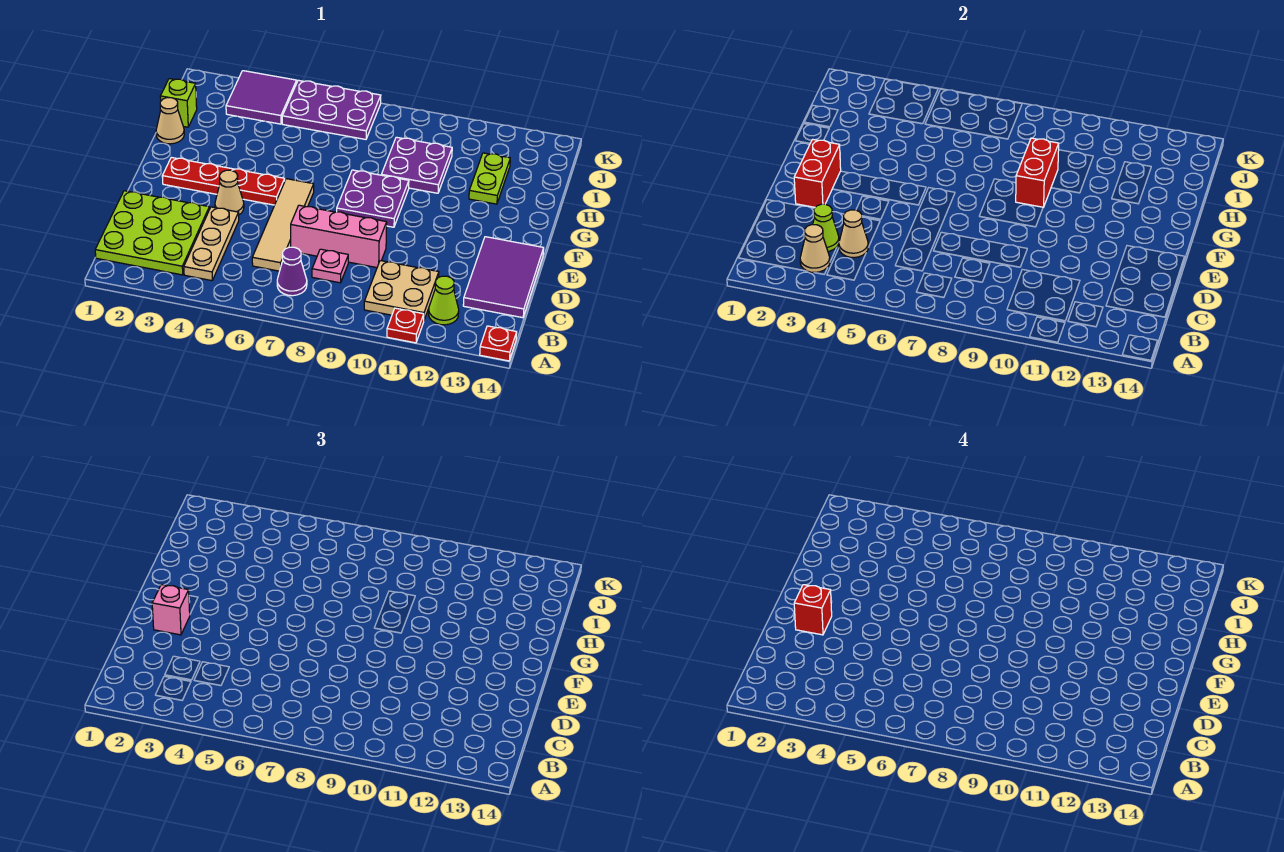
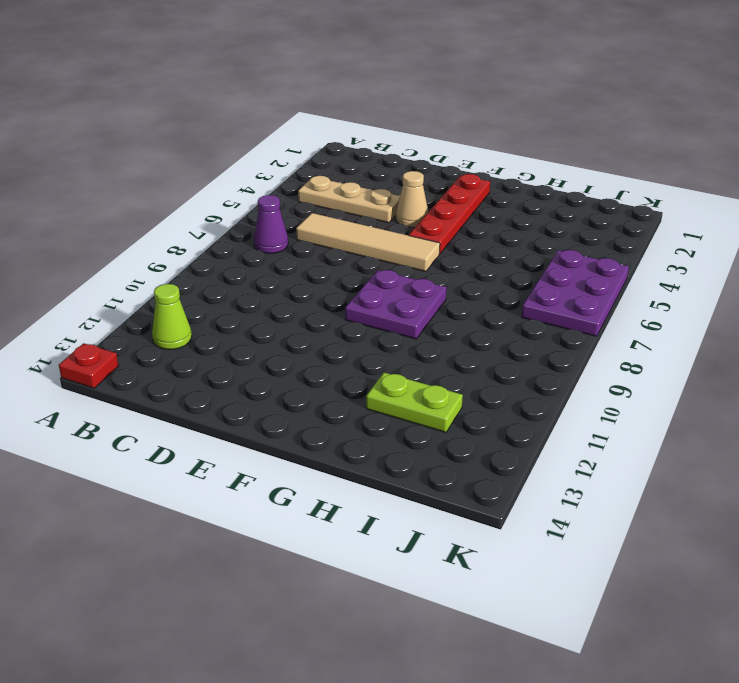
none -> red plate A11 level 1
none -> lime plate B1:D3 level 1
none -> tan plate B10:C11 level 1

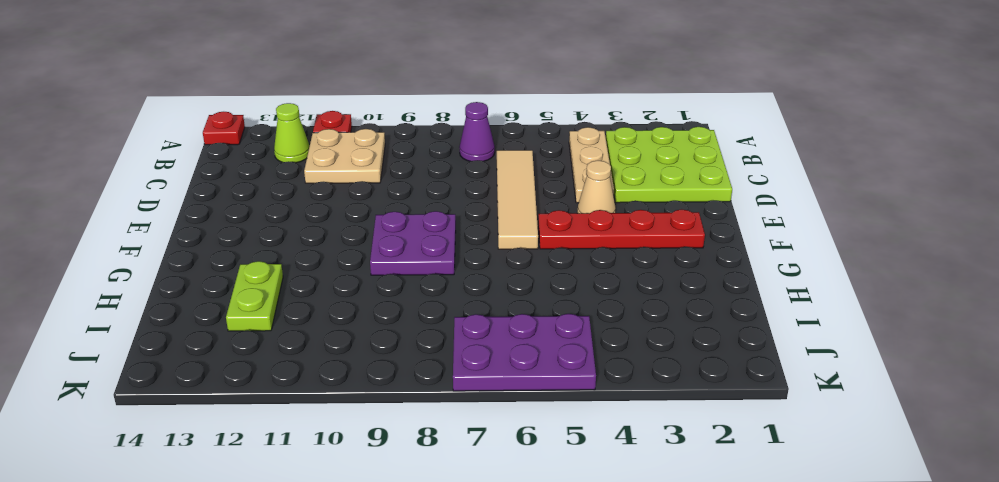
none -> pink plate C8 level 1
none -> purple tile C13:E14 level 1
none -> pink brick D7:D9 level 1

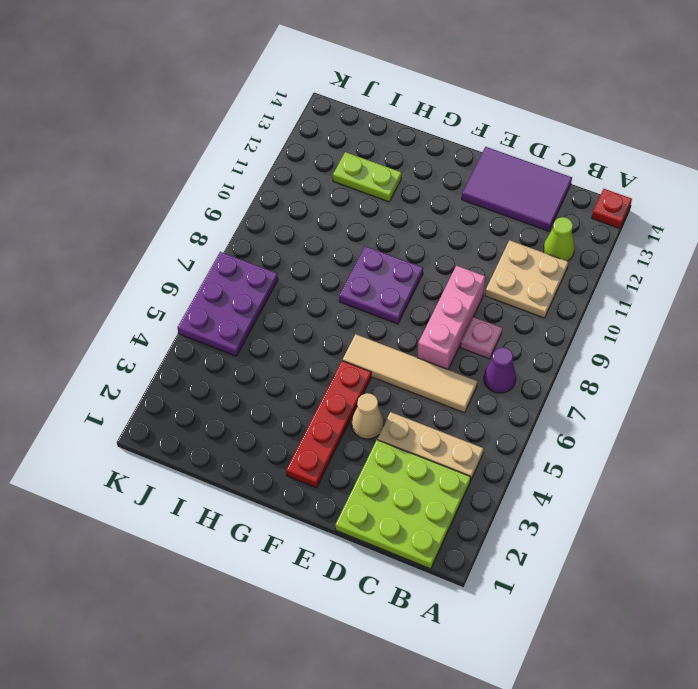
none -> red plate A11 level 1
none -> tan cone H1 level 1
none -> purple plate H9:I10 level 1

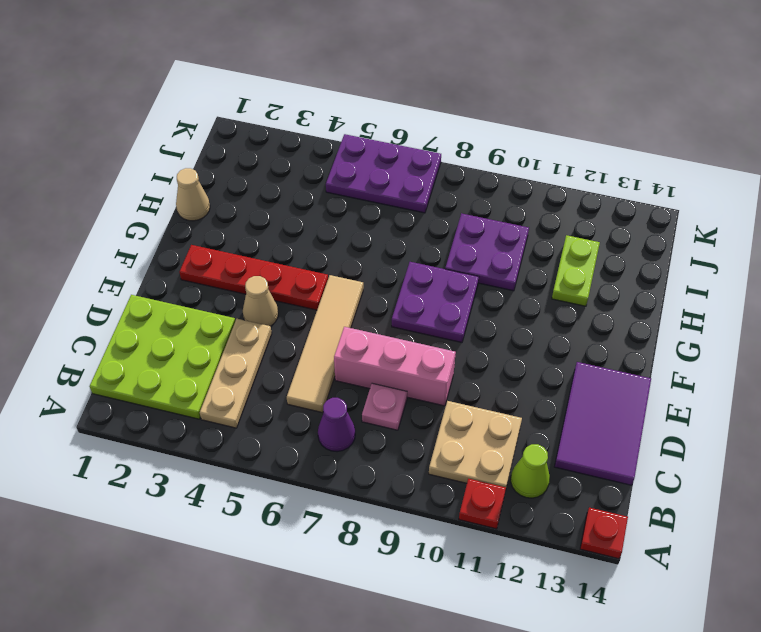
none -> lime brick I1 level 1
none -> purple tile J3:K4 level 1
none -> tan cone B3 level 2

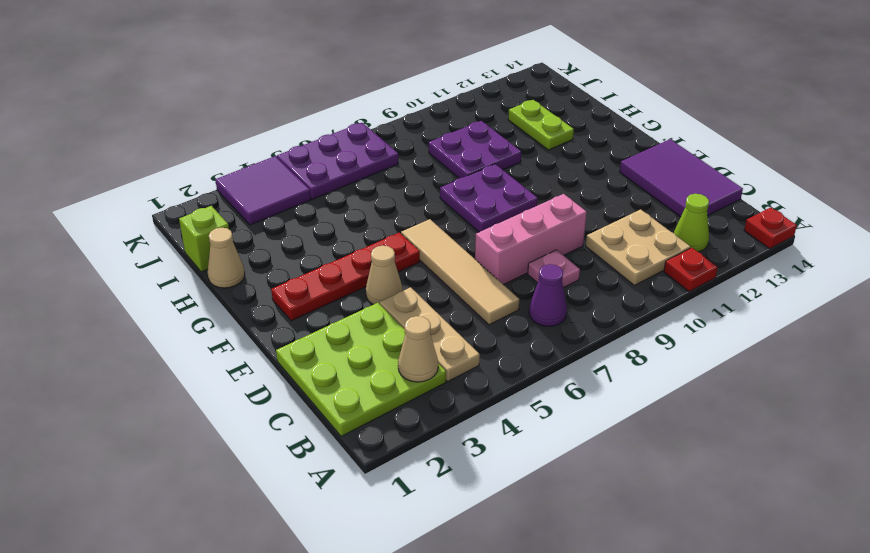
none -> lime cone C3 level 2
none -> tan cone C4 level 2
none -> red brick E2:F2 level 2

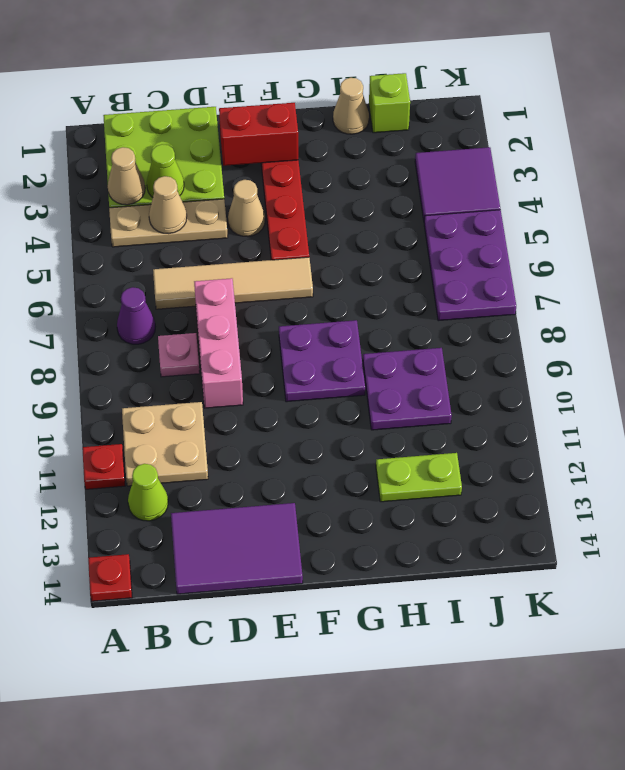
none -> red brick G9:H9 level 2
none -> pink brick E2 level 3
none -> red brick E2 level 4

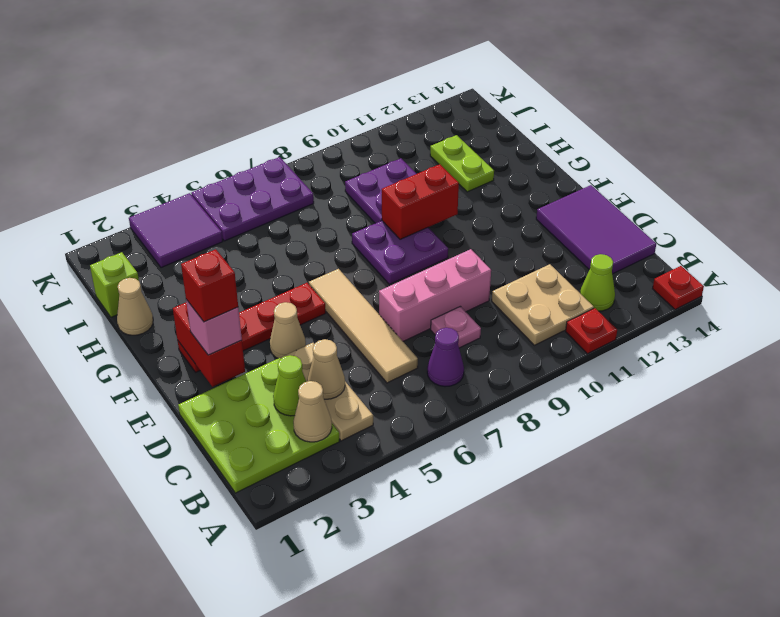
red brick G9:G10 level 2 -> red brick G9:H9 level 2

